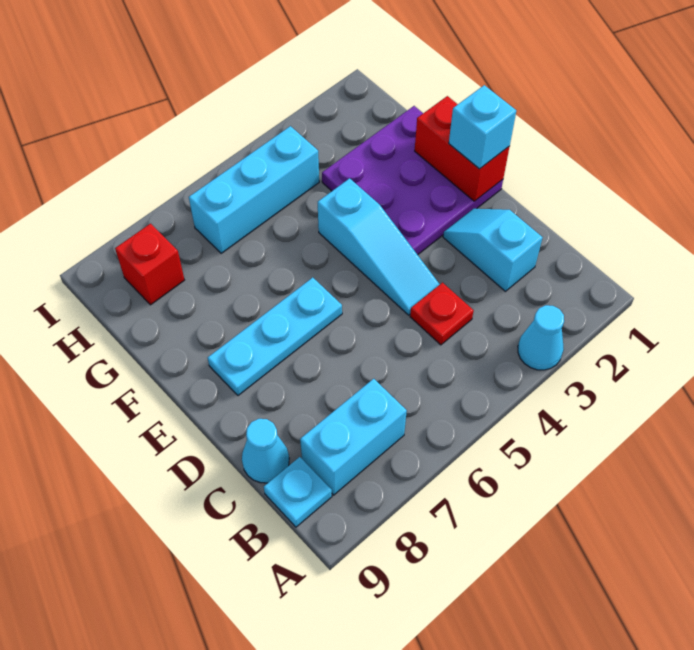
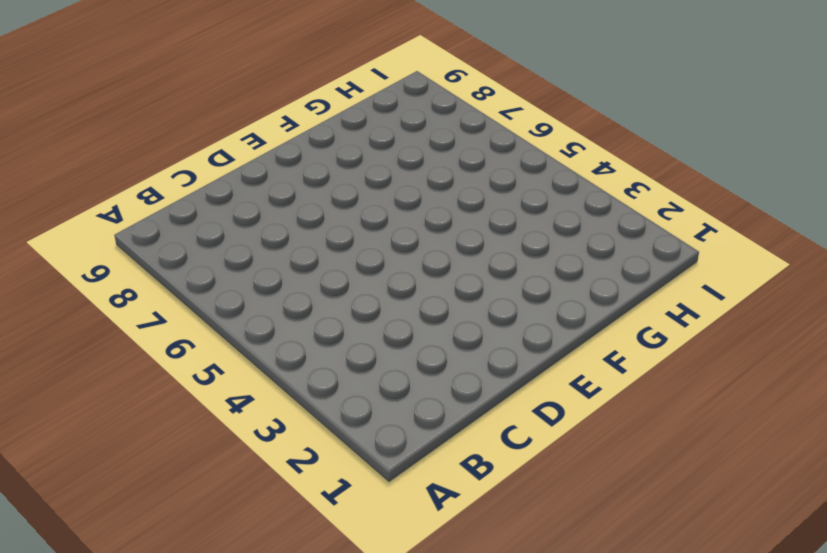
none -> cyan cone A3 level 1
none -> cyan brick B7:B8 level 1
none -> cyan plate B9 level 1

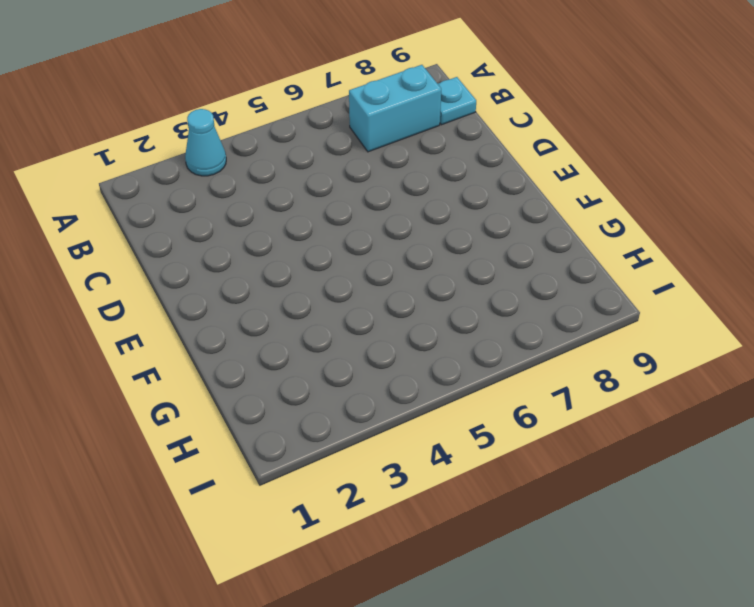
none -> cyan slope C2:D2 level 1 top C
none -> red plate C4 level 1
none -> cyan cone C9 level 1

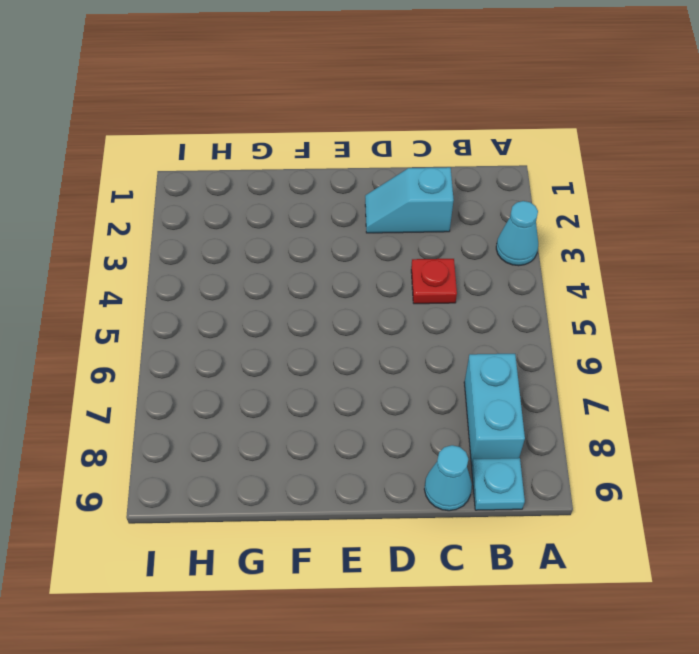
none -> cyan slope D4:F4 level 1 top F
none -> purple plate E1:G3 level 1
none -> cyan plate E6:E8 level 1

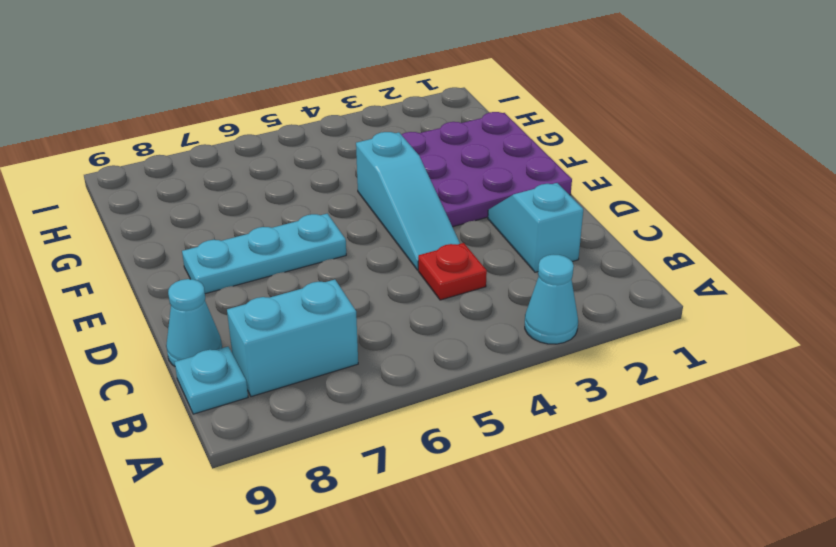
none -> cyan brick H4:H6 level 1
none -> red brick H8 level 1
none -> red brick E1:F1 level 2

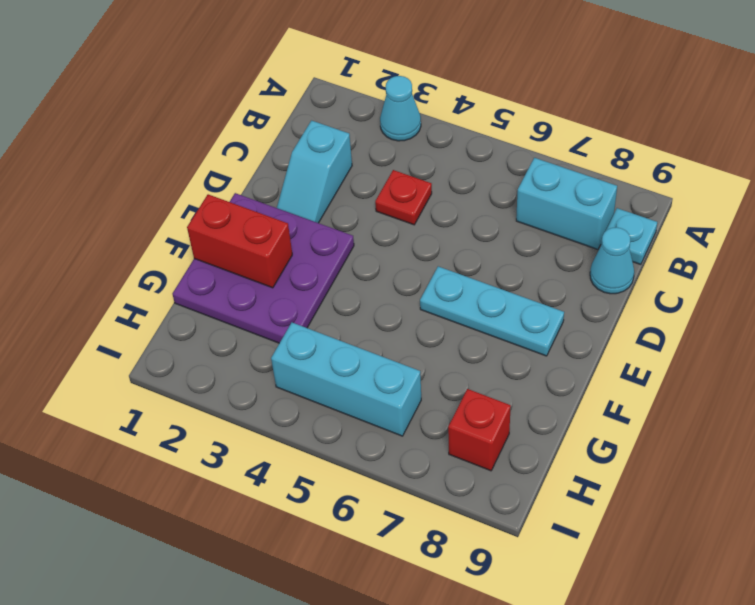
red brick F1:F2 level 2 -> red brick E1:F1 level 2
none -> cyan slope D4:F4 level 1 top F
none -> cyan brick E1 level 3

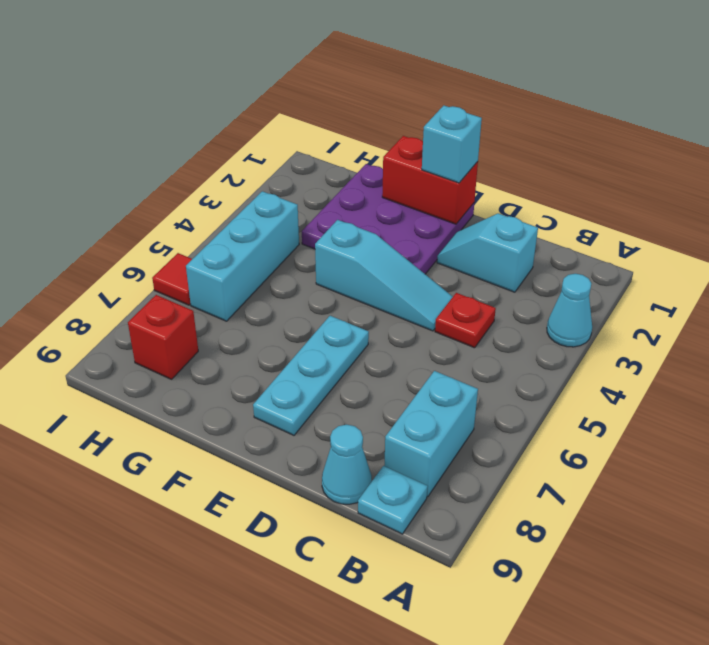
red tile I6 level 1 -> none

